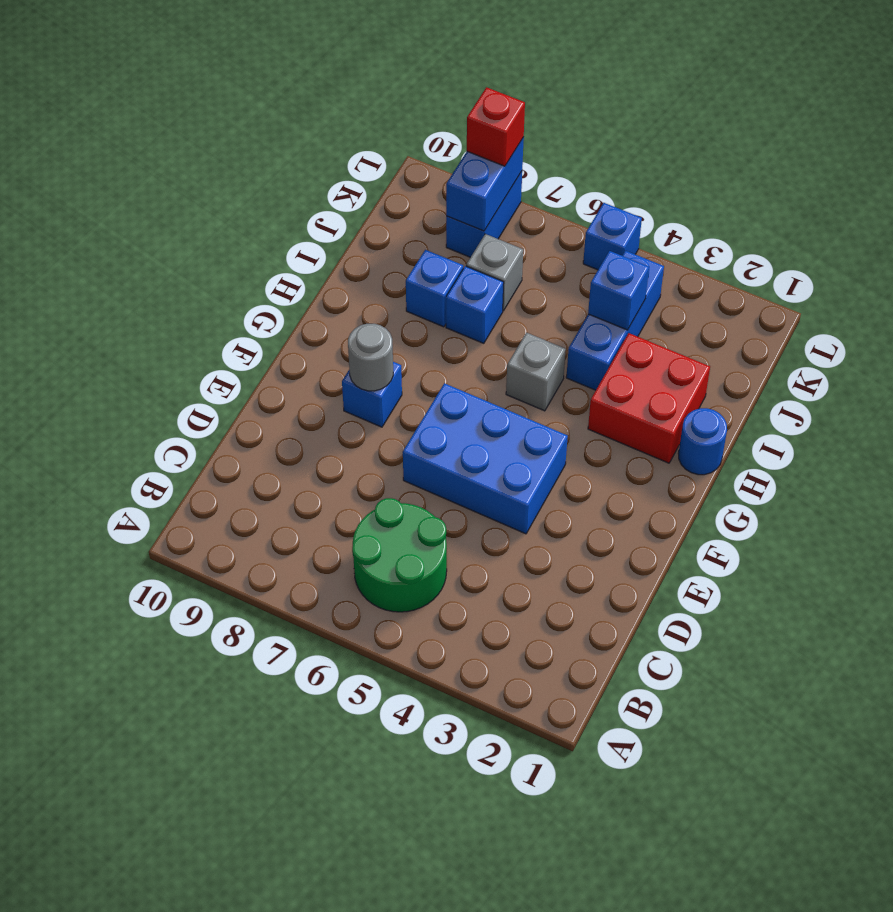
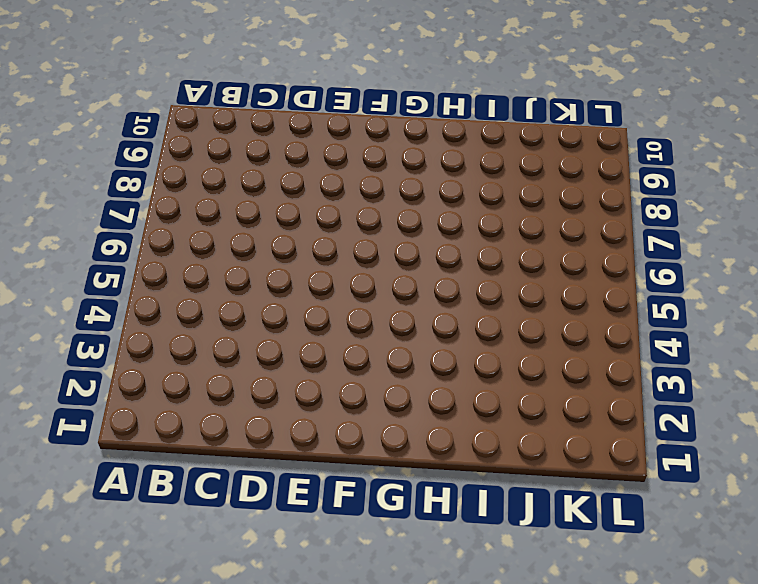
none -> green round brick B5:C6 level 1
none -> blue brick E4:F6 level 1
none -> blue brick F8 level 1

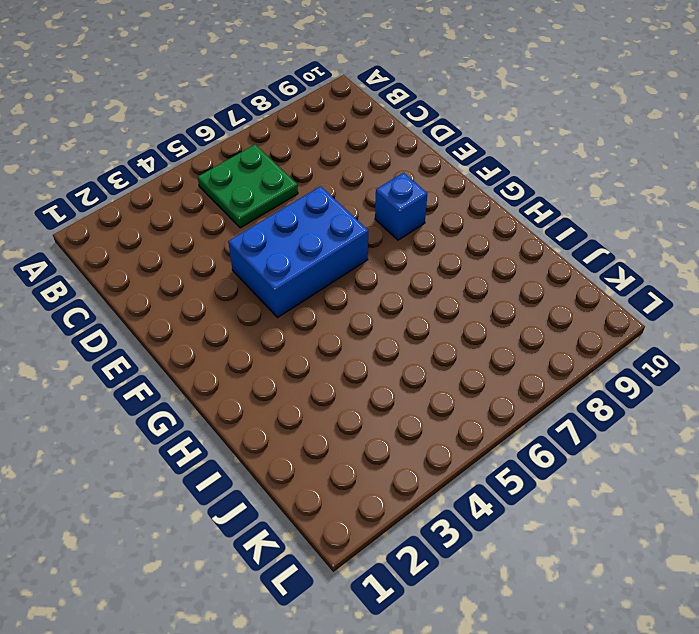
green plate B5:C6 level 1 -> green round brick B5:C6 level 1
none -> blue round brick H1 level 1
none -> red brick H2:I3 level 1
none -> grey brick H5 level 1

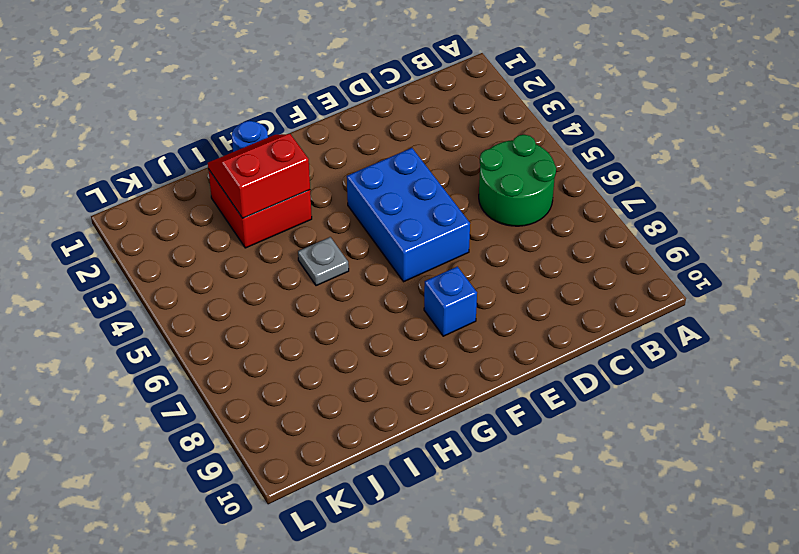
red slope H2:I3 level 2 top 3 -> none
grey plate H5 level 1 -> grey brick H5 level 1
none -> blue brick I4:K4 level 1
none -> blue brick I7 level 1
none -> blue brick I8 level 1

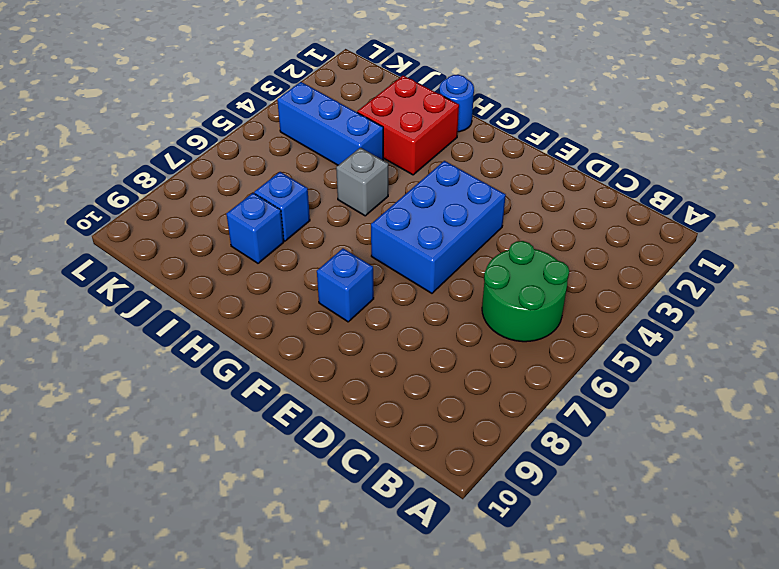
none -> grey brick J7 level 1
none -> blue brick K8:L8 level 1
none -> blue brick L5 level 1

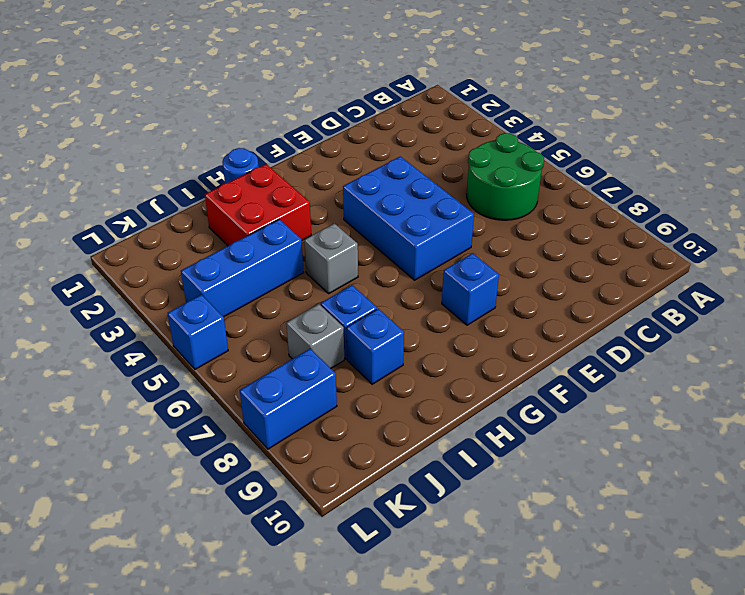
none -> grey round brick F8 level 2
none -> blue brick J4 level 2
none -> blue brick K8:L8 level 2

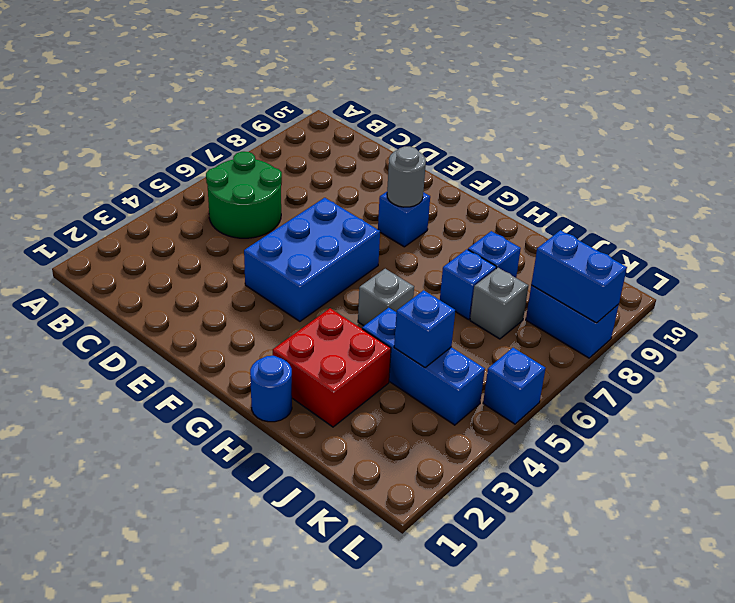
none -> red brick L8 level 3

